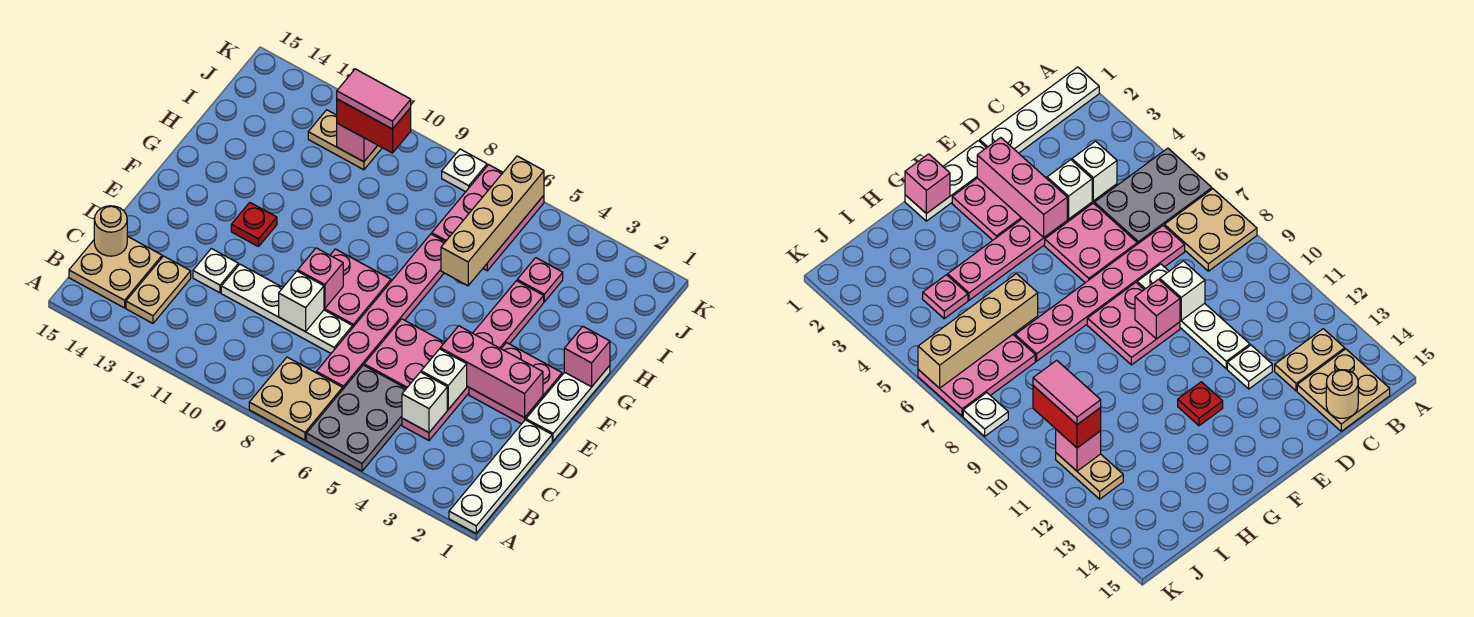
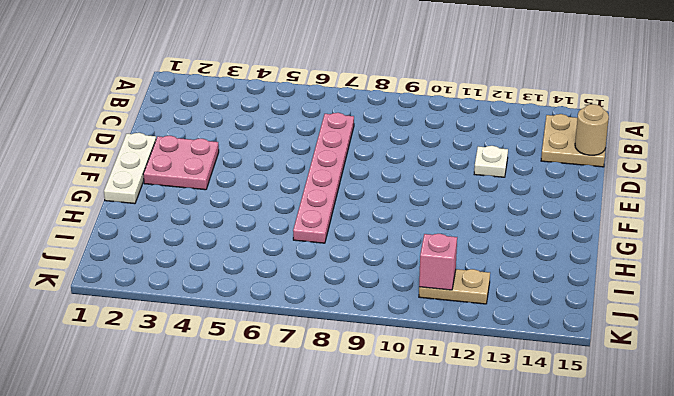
none -> white plate A1:D1 level 1
none -> grey plate A5:C6 level 1
none -> tan plate A7:B8 level 1

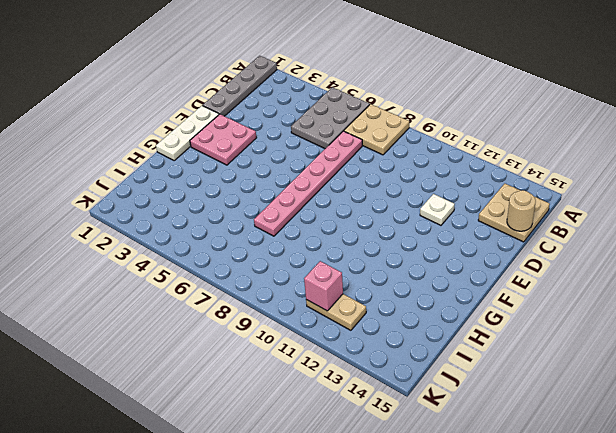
grey plate A1:D1 level 1 -> white plate A1:D1 level 1
none -> tan plate B13:C13 level 1
none -> pink plate C4:H4 level 1
none -> pink plate D5:E6 level 1

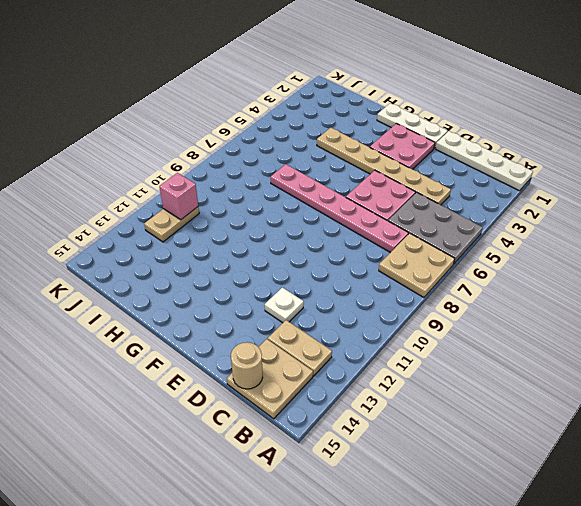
tan plate C4:H4 level 1 -> pink plate C4:H4 level 1
none -> white plate D8:D11 level 1
none -> pink plate E8:F9 level 1
none -> red plate F12 level 1

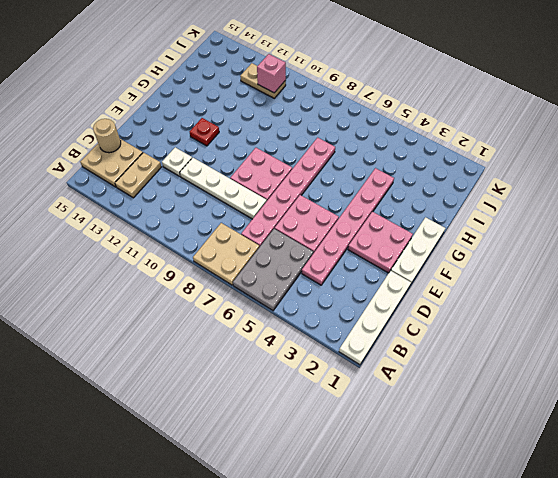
none -> pink plate I4 level 1
none -> pink plate I6:K7 level 1
none -> white plate K8 level 1

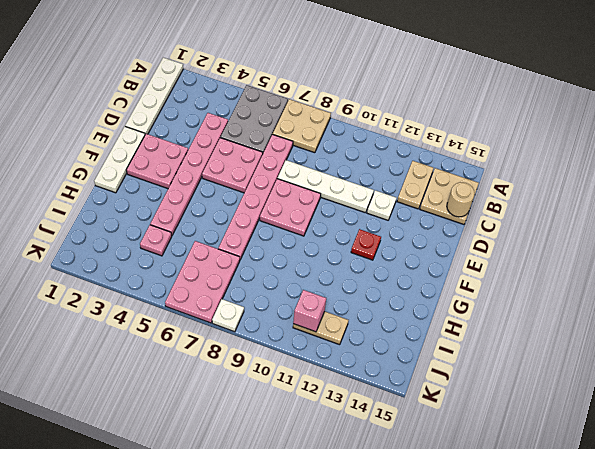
none -> white brick C4 level 2
none -> white brick D4 level 2
none -> white brick D9 level 2

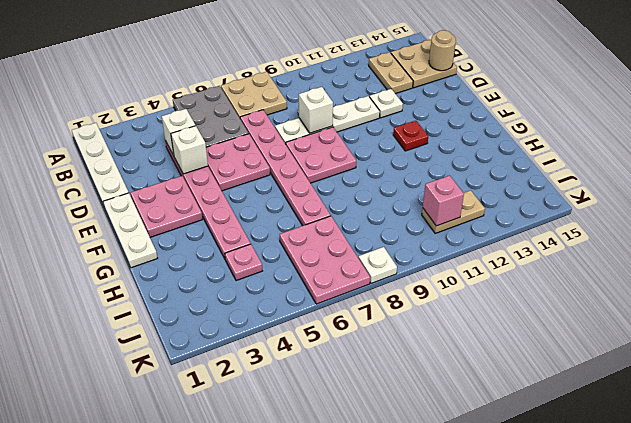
none -> pink brick E2:E4 level 2
none -> pink brick E9 level 2
none -> pink brick G1 level 2

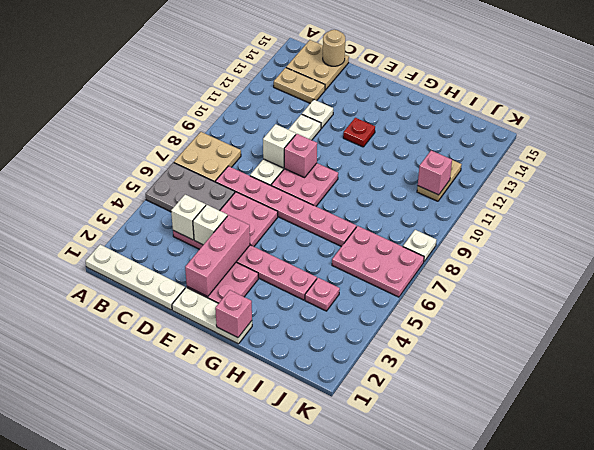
none -> tan brick H6:K6 level 2
none -> red brick J10:J11 level 3
none -> pink tile J10:J11 level 4

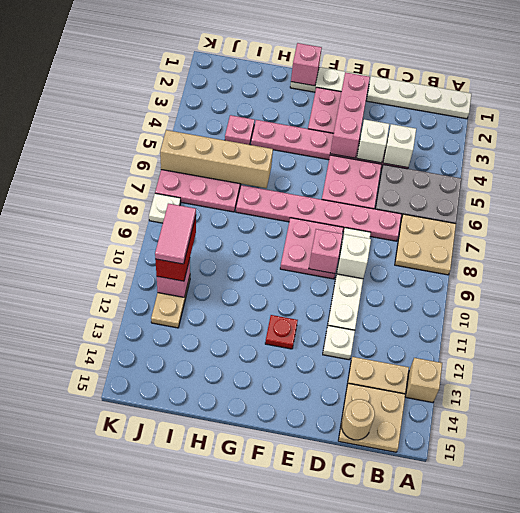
tan brick A13 level 1 -> none

